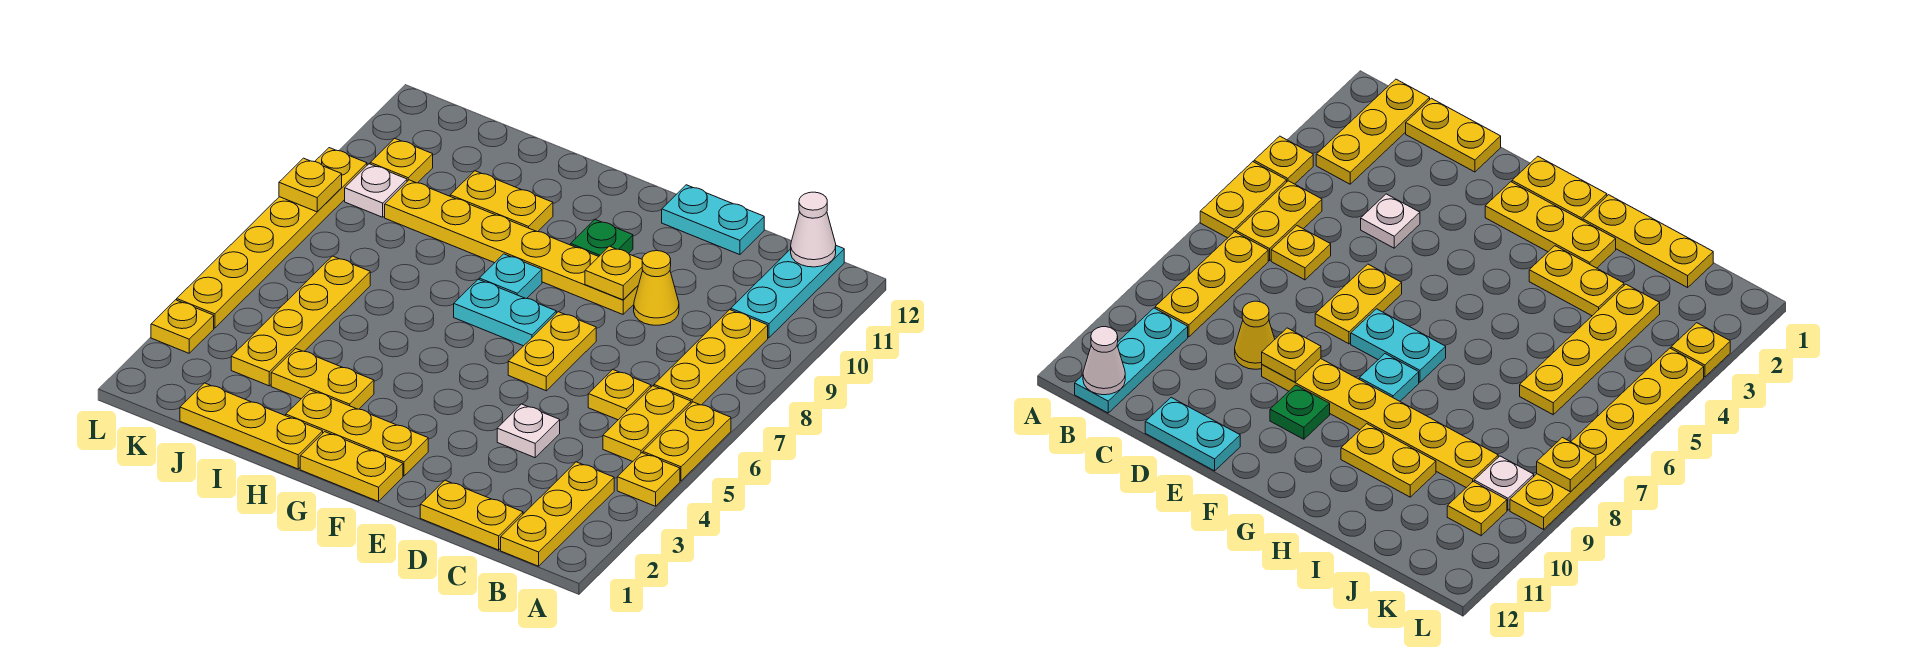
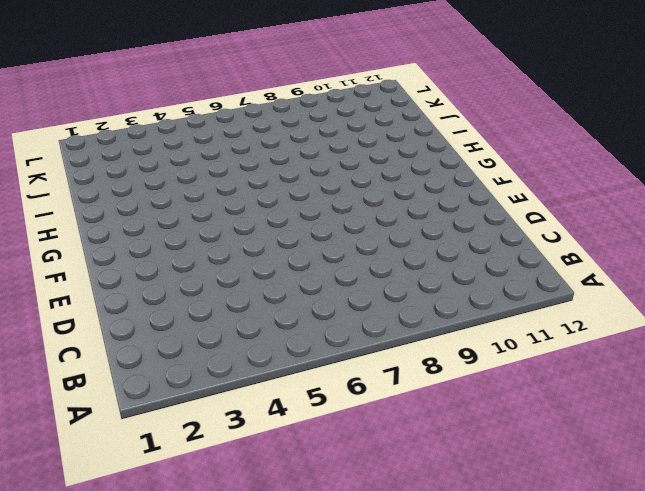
none -> yellow plate A4 level 1
none -> yellow plate A5:A6 level 1
none -> yellow plate B1:B3 level 1

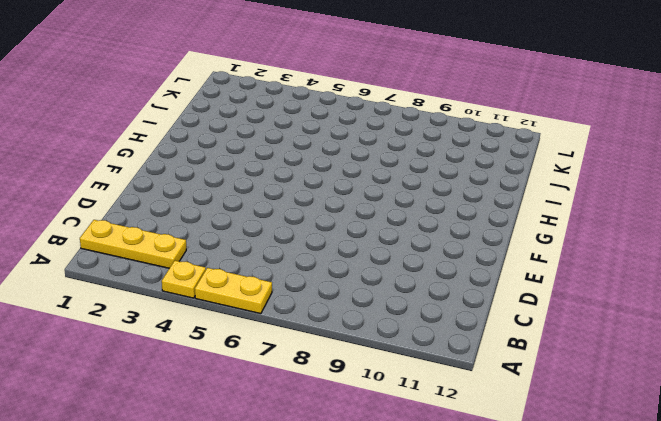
none -> yellow plate B5:B6 level 1
none -> yellow plate B7:B9 level 1
none -> cyan plate B10:B12 level 1

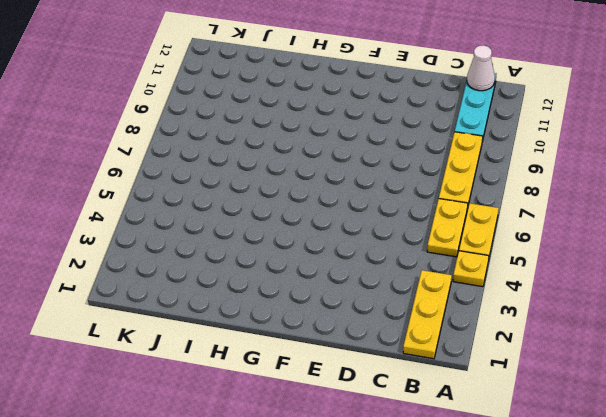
none -> yellow plate C1:D1 level 1
none -> yellow plate C6 level 1
none -> white plate D4 level 1

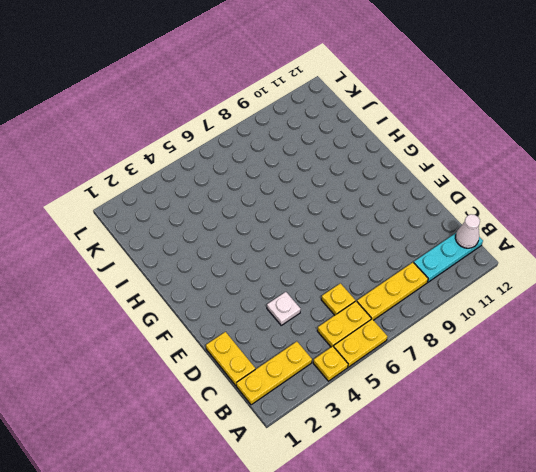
none -> yellow cone D9 level 1
none -> cyan plate D12:E12 level 1
none -> yellow plate E6:E7 level 1

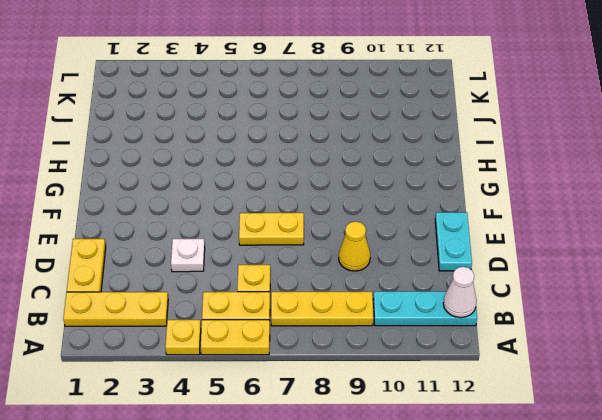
none -> yellow plate E9:J9 level 1
none -> yellow plate F1:G1 level 1
none -> yellow plate F2:H2 level 1

